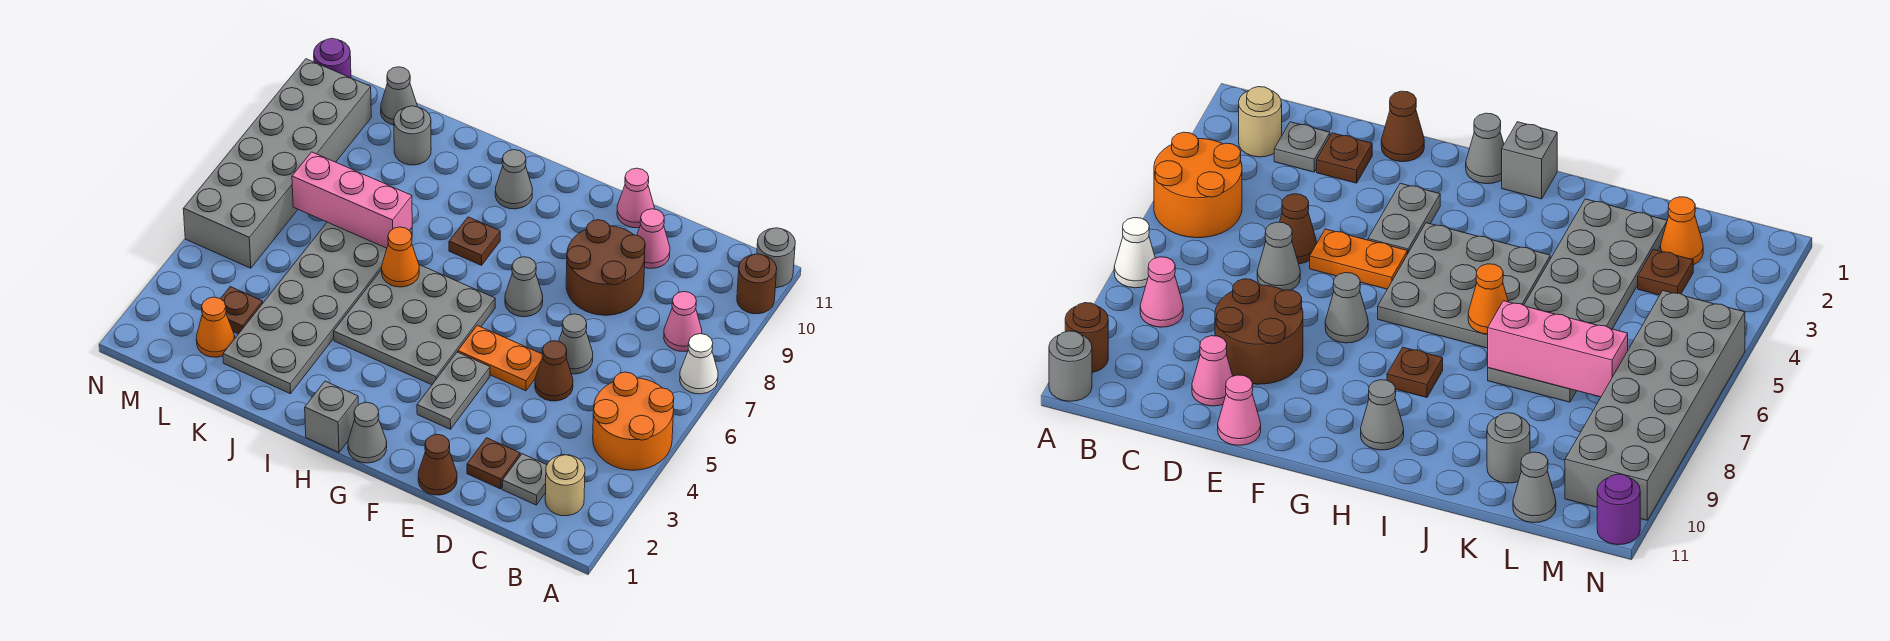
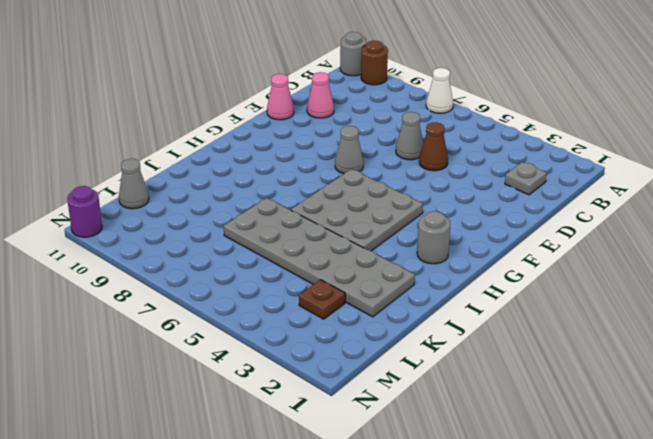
grey round brick H2 level 1 -> grey round brick K10 level 1
none -> orange round brick A4:B5 level 1
none -> tan round brick B2 level 1
none -> pink cone B8 level 1
none -> brown plate D2 level 1

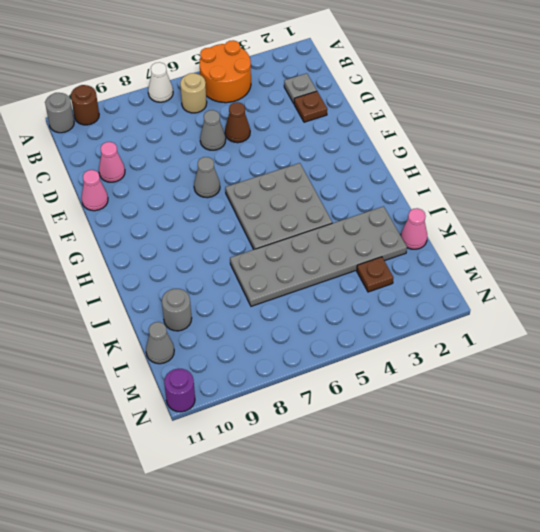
tan round brick B6 level 1 -> tan round brick B2 level 1
pink cone K1 level 1 -> pink cone B8 level 1
none -> brown round brick D8:E9 level 1
none -> brown cone E1 level 1
none -> orange plate E5:F5 level 1
none -> grey plate F3:F4 level 1

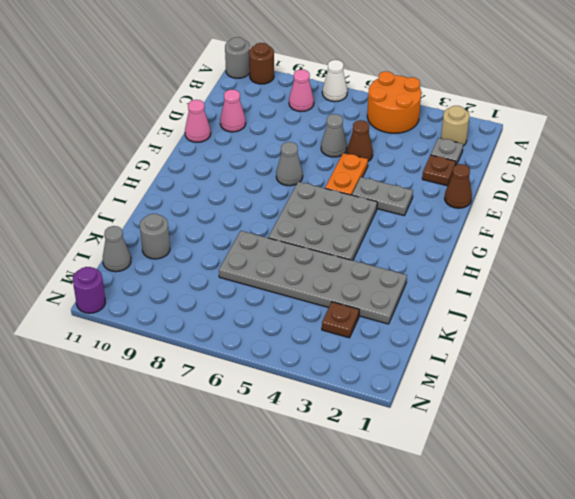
none -> brown round brick D8:E9 level 1
none -> grey cone G1 level 1
none -> grey brick H1 level 1
none -> brown plate H8 level 1

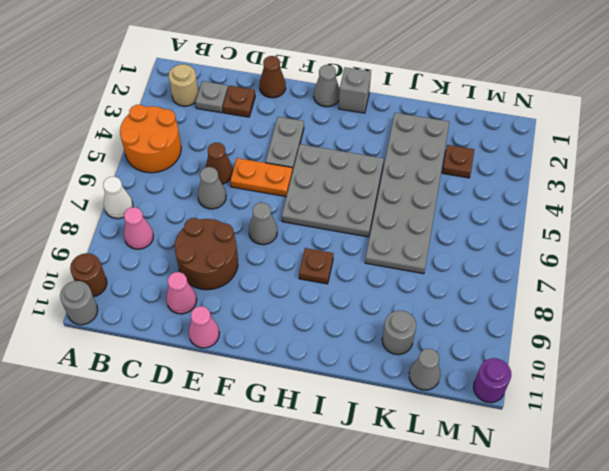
none -> grey cone H10 level 1
none -> orange cone L2 level 1
none -> grey brick M5:N10 level 1
none -> orange cone I6 level 2

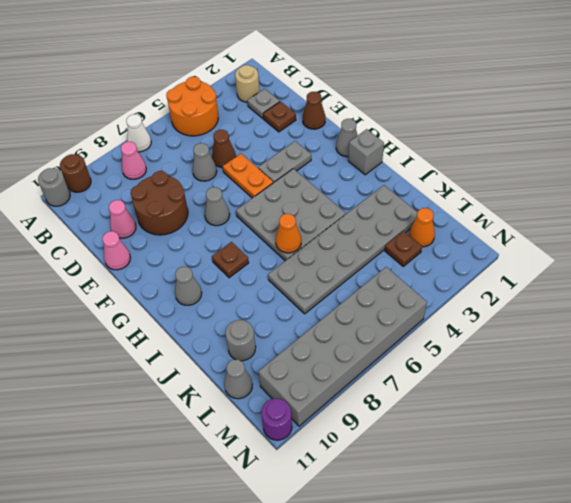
none -> pink brick J7:L7 level 2

